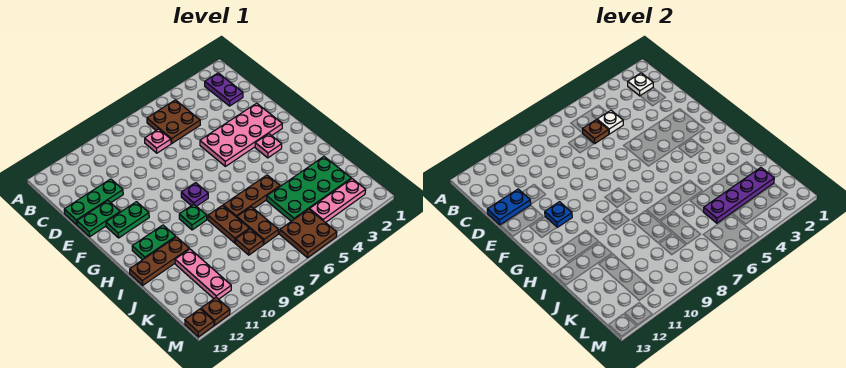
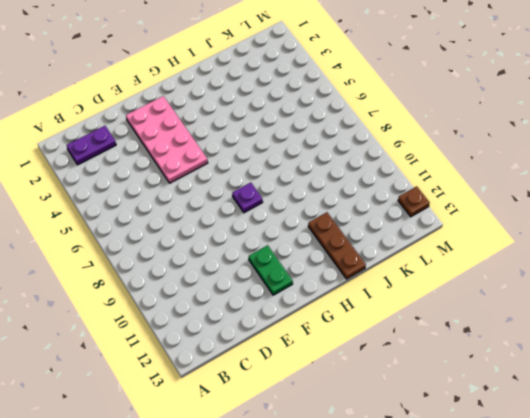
none -> brown plate B5:C6 level 1
none -> pink plate C7 level 1
none -> green plate D11:D13 level 1

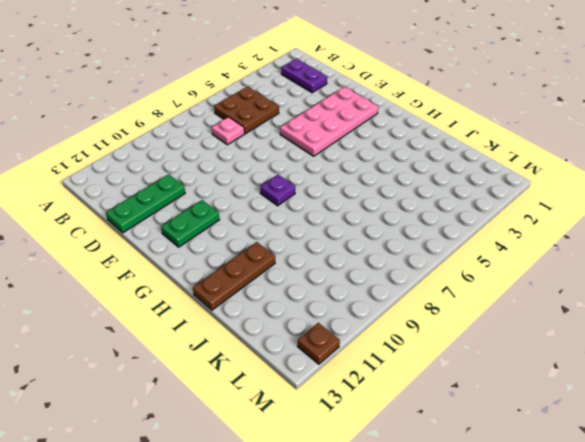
none -> green plate E12:E13 level 1
none -> pink plate G3 level 1
none -> green plate H9 level 1

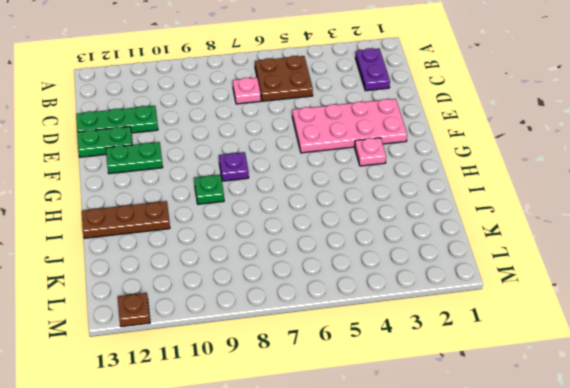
none -> green plate H11:H12 level 1
none -> brown plate I5:I7 level 1
none -> brown plate I8:J8 level 1

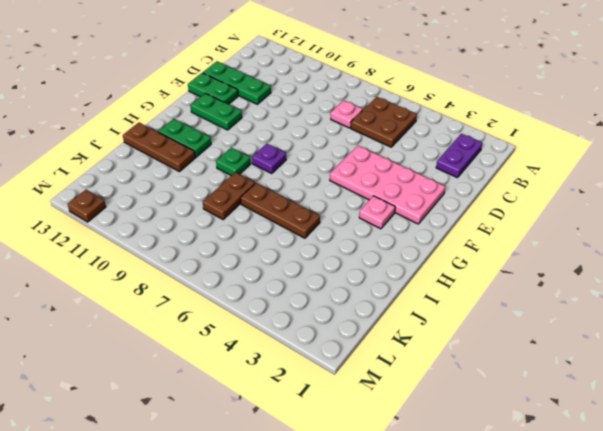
none -> green plate J2:K5 level 1
none -> brown plate J7:K7 level 1
none -> pink plate J11:L11 level 1

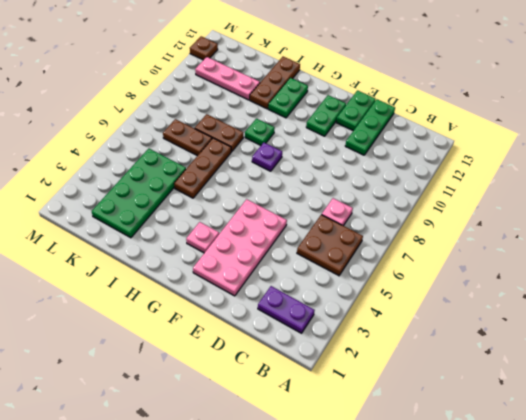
none -> brown plate K8 level 1
none -> pink plate L2:L4 level 1
none -> brown plate L5:M6 level 1

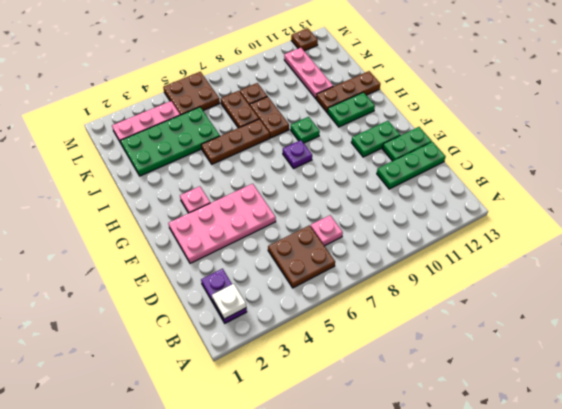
none -> brown plate M13 level 1
none -> white plate C5 level 2
none -> brown plate C6 level 2

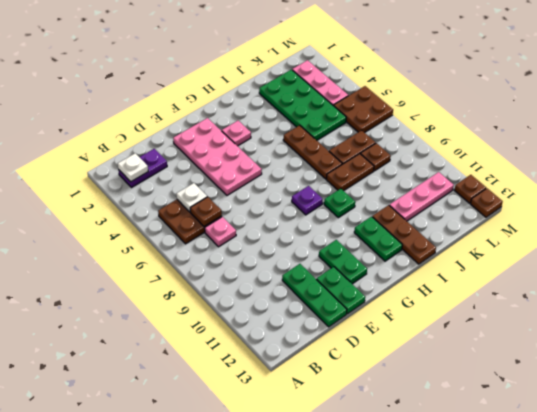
none -> blue plate D12:D13 level 2
none -> blue plate F11 level 2
none -> purple plate K2:K5 level 2

